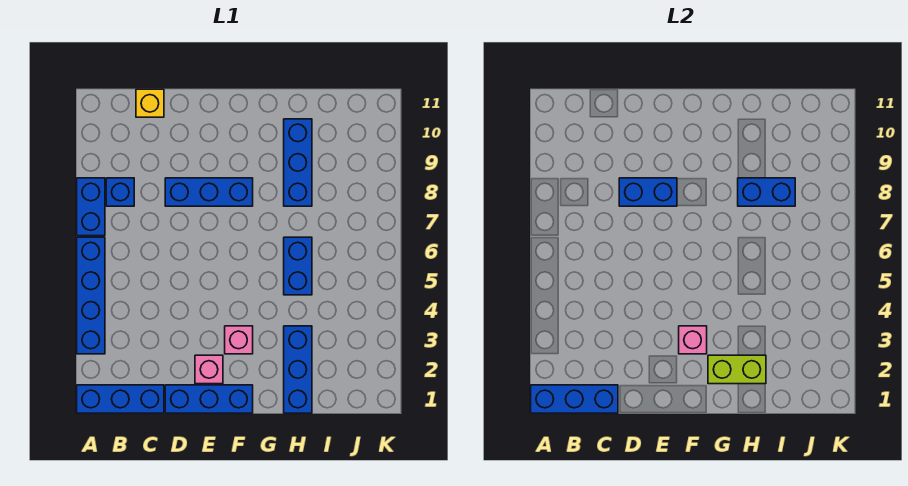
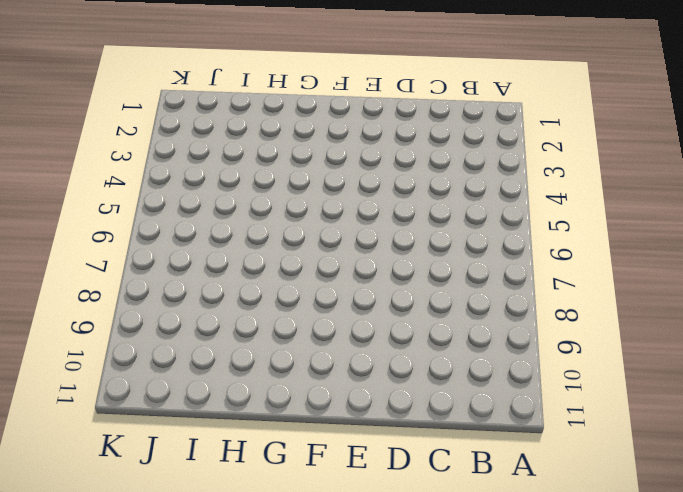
none -> blue brick A1:C1 level 1
none -> blue brick A3:A6 level 1
none -> blue brick A7:A8 level 1

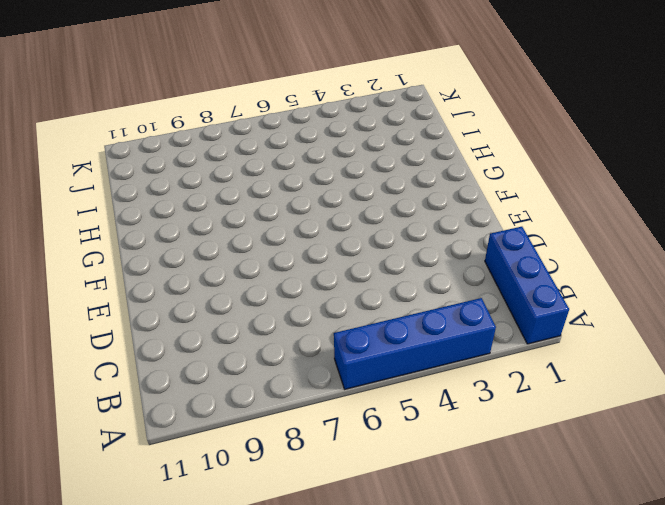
none -> blue brick A7:A8 level 1
none -> blue brick B8 level 1
none -> yellow brick C11 level 1

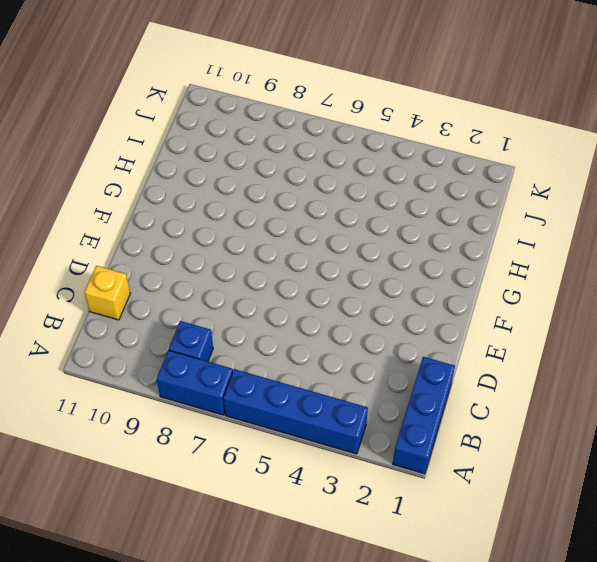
none -> blue brick D1:F1 level 1
none -> blue brick D8:F8 level 1
none -> pink brick E2 level 1

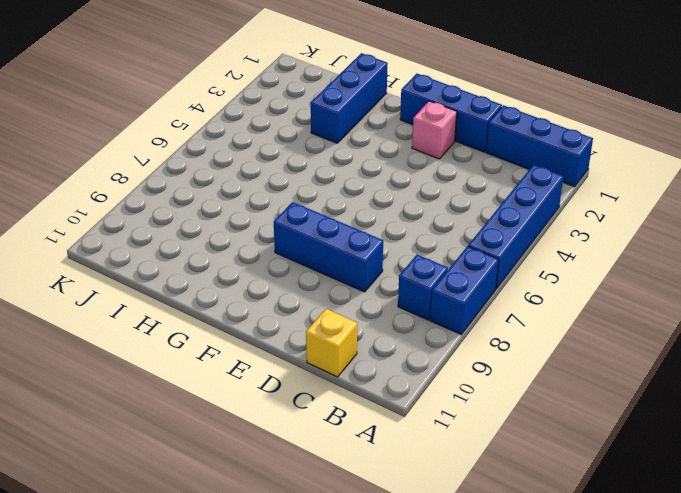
none -> pink brick F3 level 1
none -> blue brick H5:H6 level 1
none -> blue brick H8:H10 level 1

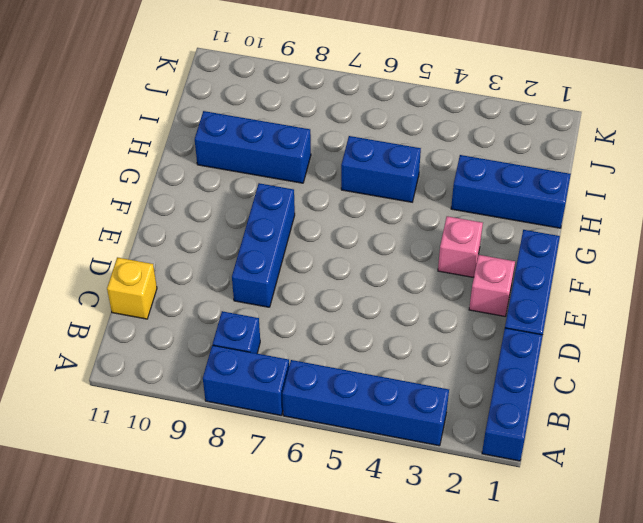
none -> blue brick A1:C1 level 2
none -> blue brick D8:E8 level 2
none -> pink brick F3 level 2

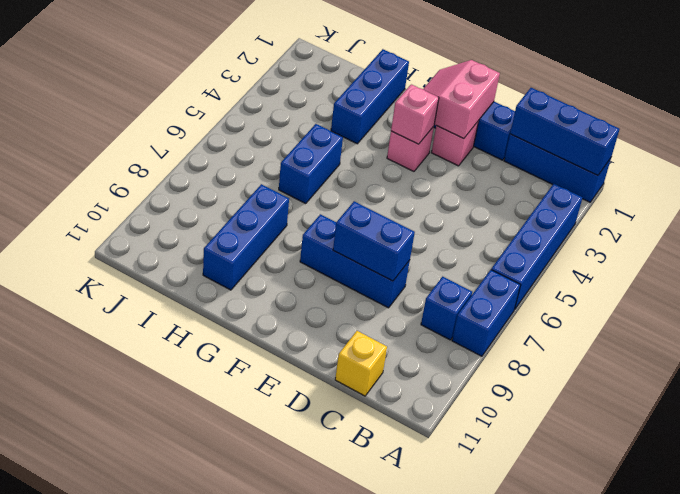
pink slope E1:F2 level 2 top E -> none
none -> lime brick G2:H2 level 2
none -> blue brick H8:I8 level 2

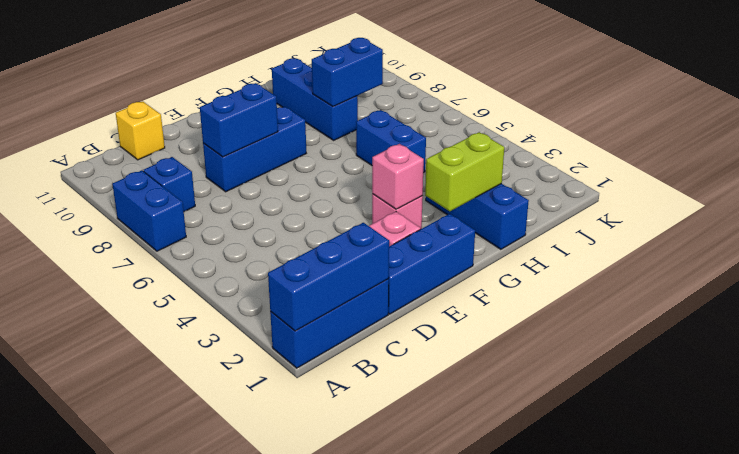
none -> blue brick A3:A6 level 1

